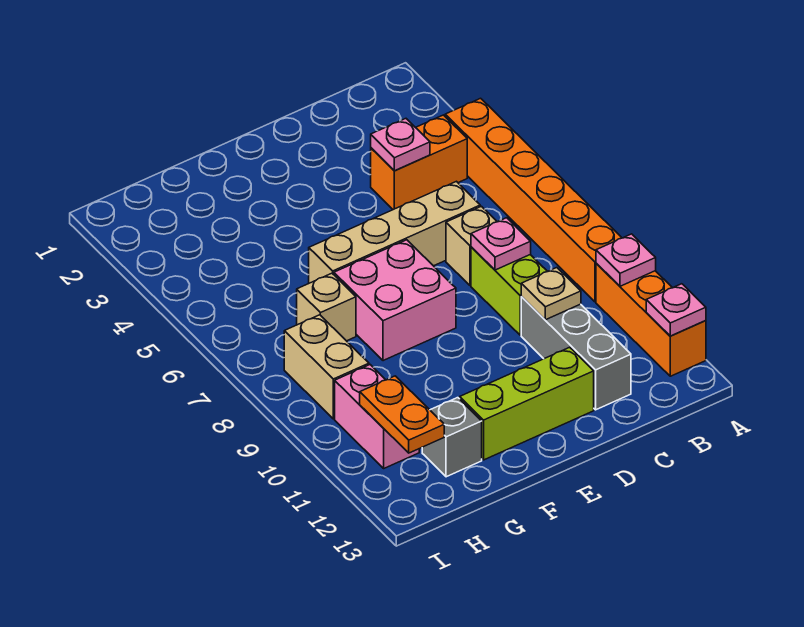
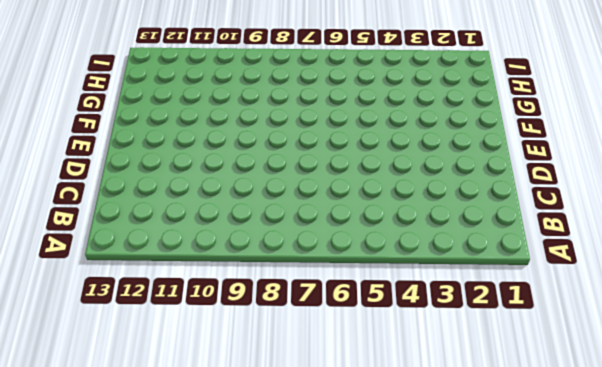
none -> orange brick A4:A9 level 1
none -> orange brick A10:A12 level 1
none -> orange brick B4:C4 level 1

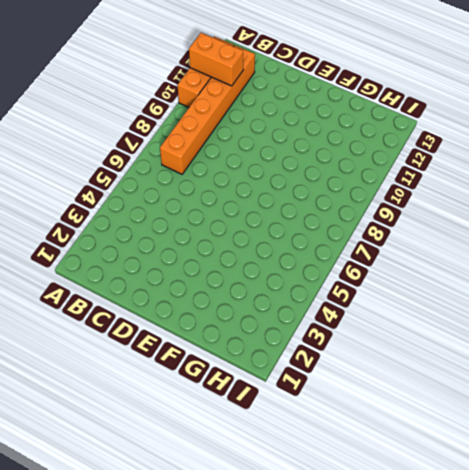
orange brick A11:B11 level 2 -> orange brick B4:C4 level 1
orange brick B7:B12 level 1 -> orange brick A4:A9 level 1
none -> tan brick C6:F6 level 1
none -> tan brick C7 level 1
none -> lime brick C8:C9 level 1

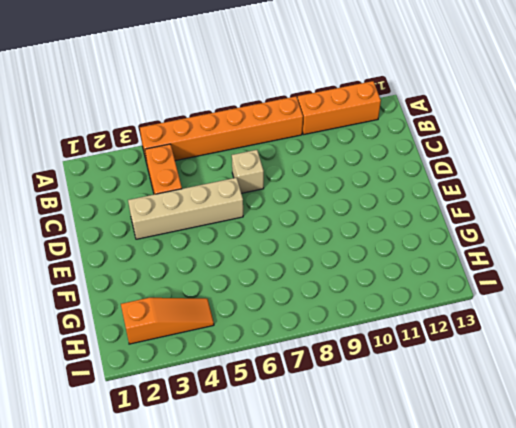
tan brick D3:D6 level 1 -> tan brick C6:F6 level 1
orange slope H2:H4 level 1 top 2 -> none
none -> lime brick C8:C9 level 1
none -> grey brick C10:C12 level 1
none -> lime brick D12:F12 level 1

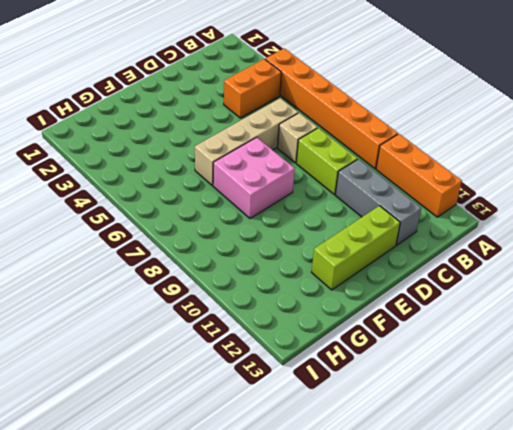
none -> tan brick G7 level 1
none -> grey brick G12 level 1
none -> tan brick H8:H9 level 1

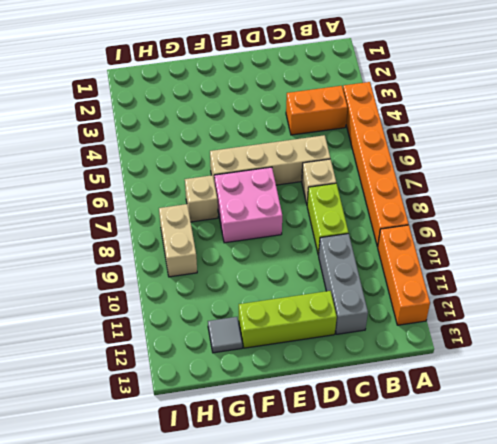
grey tile G12 level 1 -> grey brick G12 level 1
none -> pink brick H10:H11 level 1
none -> pink plate A10 level 2
none -> pink plate A12 level 2

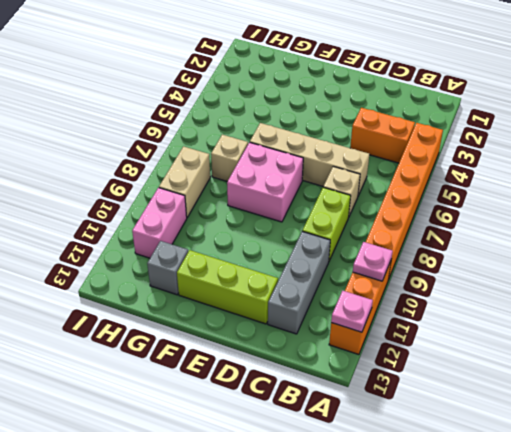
none -> pink plate C4 level 2
none -> pink plate C8 level 2
none -> tan plate C10 level 2

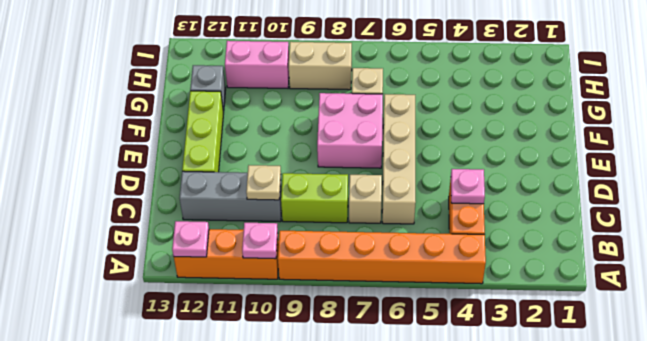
none -> pink plate C8 level 2
none -> orange plate H11:H12 level 2

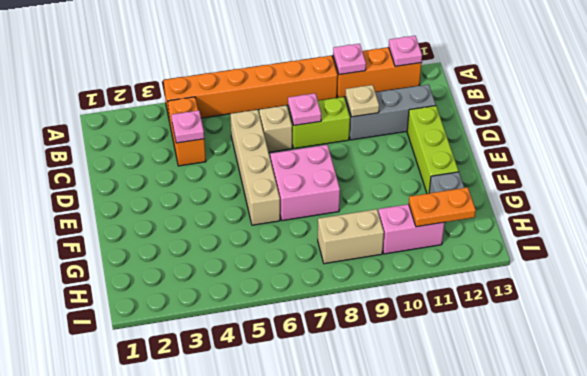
none -> tan brick G7 level 1

